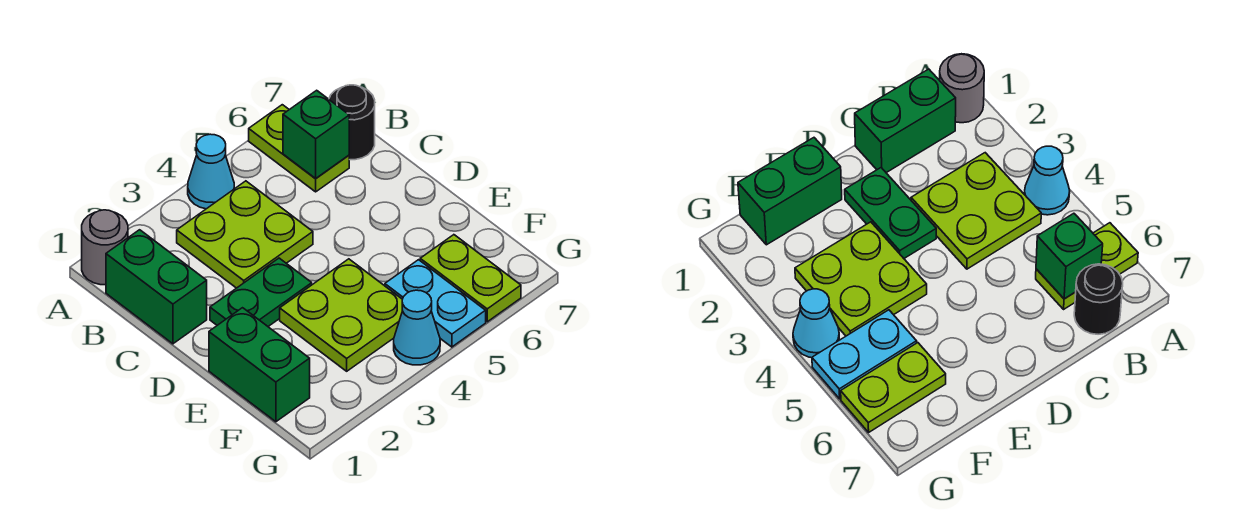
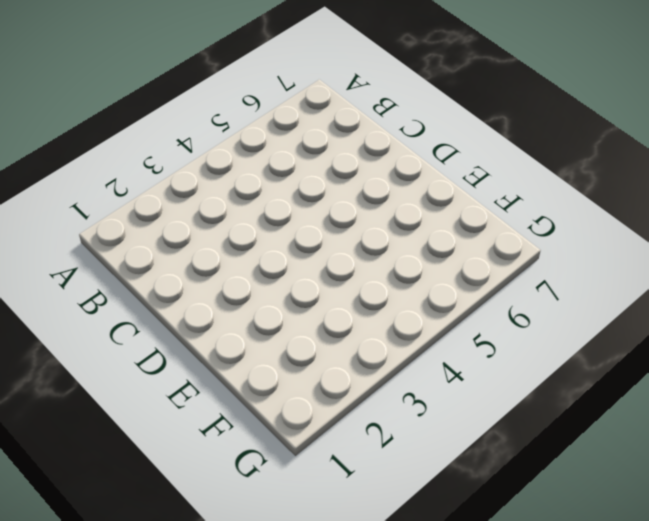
none -> grey round brick A1 level 1
none -> cyan cone A4 level 1
none -> lime plate A6:B6 level 1

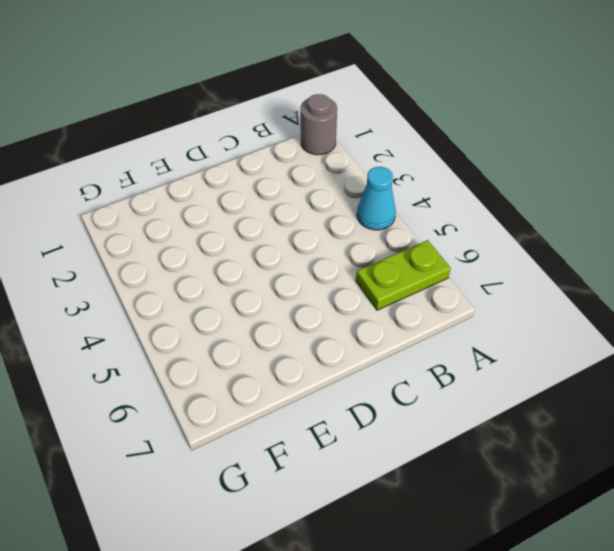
none -> green brick B1:C1 level 1
none -> lime plate B3:C4 level 1
none -> black round brick B7 level 1

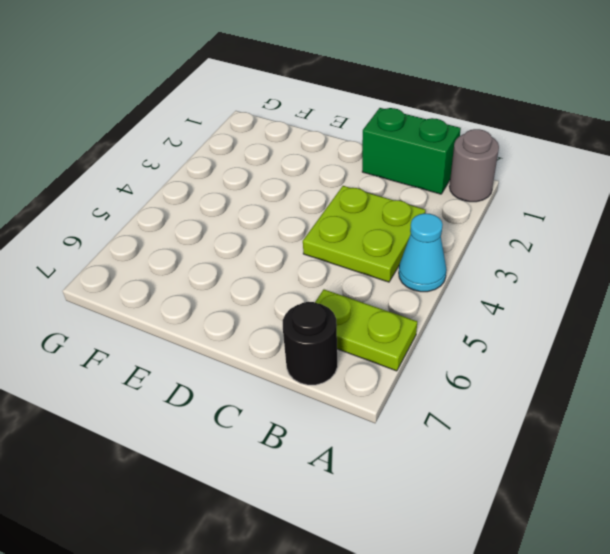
none -> green plate D2:D3 level 1
none -> green brick E1:F1 level 1
none -> lime plate E3:F4 level 1

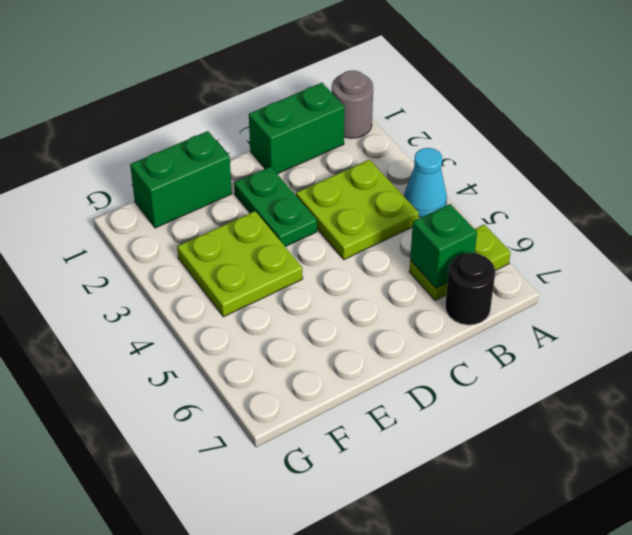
none -> cyan plate F5:G5 level 1
none -> lime plate F6:G6 level 1
none -> cyan cone G4 level 1

